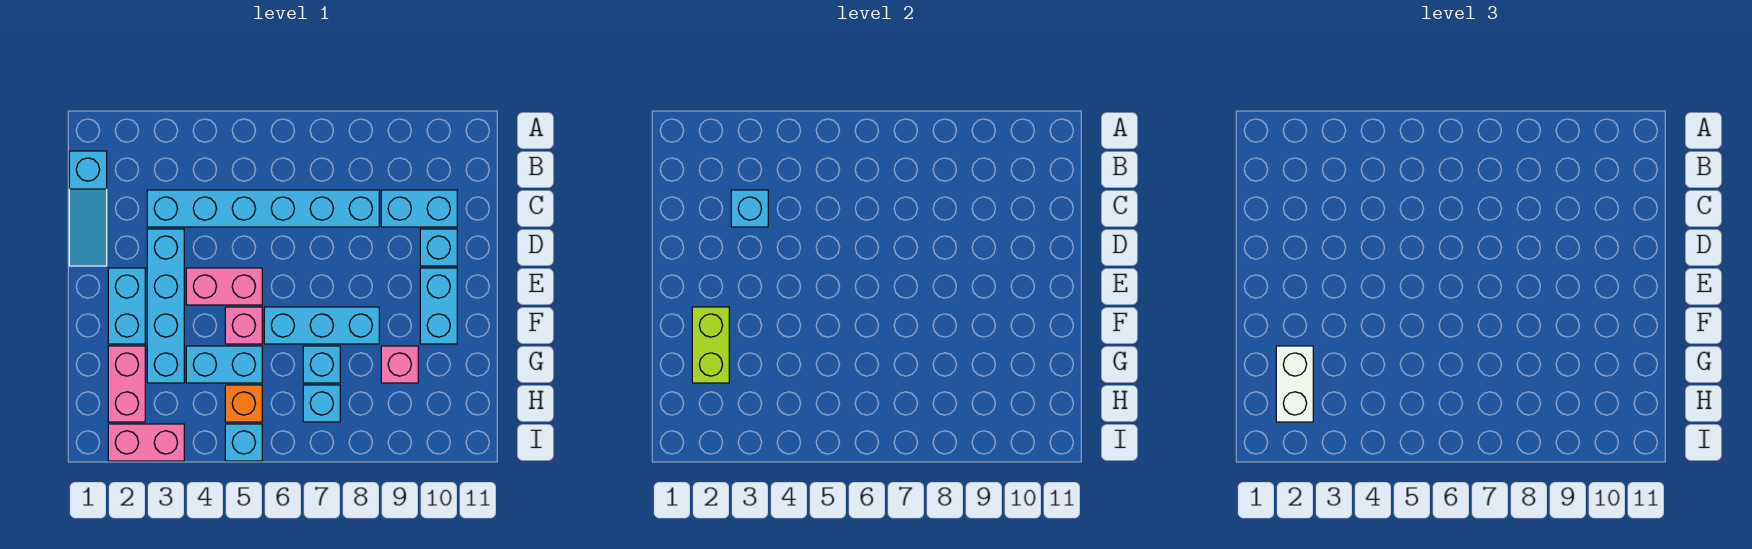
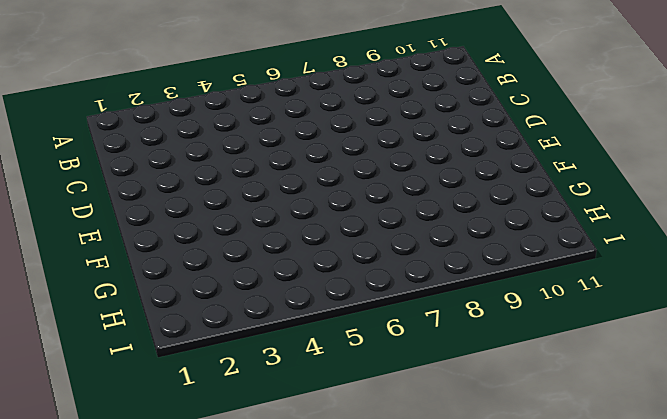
none -> cyan slope B1:D1 level 1 top B
none -> cyan brick C3:C8 level 1
none -> cyan brick C9:C10 level 1

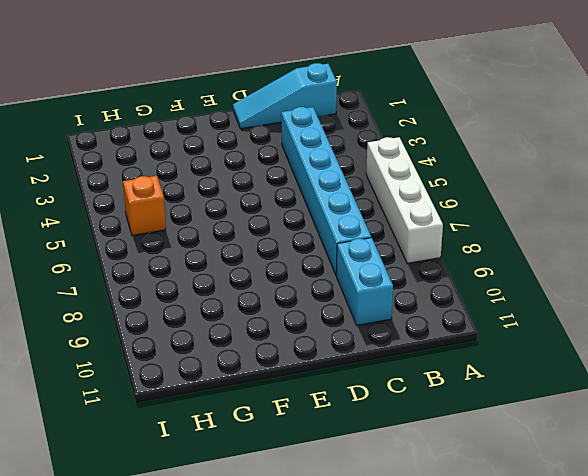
white brick A5:A8 level 1 -> none
none -> cyan brick D3:G3 level 1
none -> cyan brick D10 level 1
none -> cyan brick E2:F2 level 1

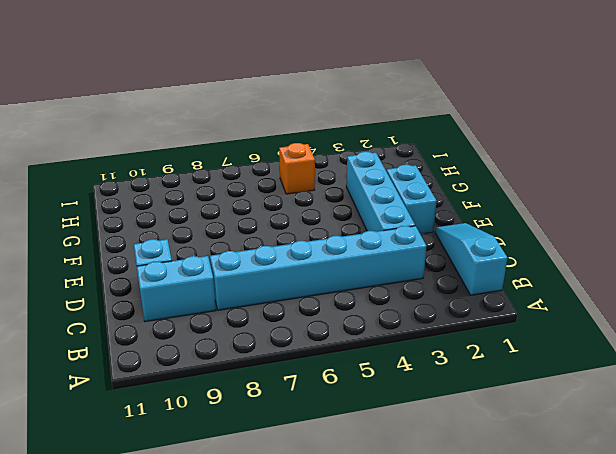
none -> pink brick E4:E5 level 1
none -> cyan brick E10:F10 level 1
none -> pink brick F5 level 1

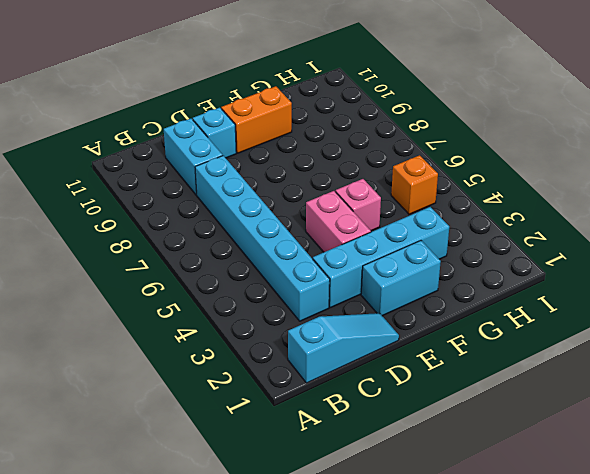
orange brick E10:F10 level 1 -> cyan brick E10:F10 level 1
none -> cyan brick F6:F8 level 1
none -> pink brick G2:H2 level 1
none -> cyan brick G4:G5 level 1

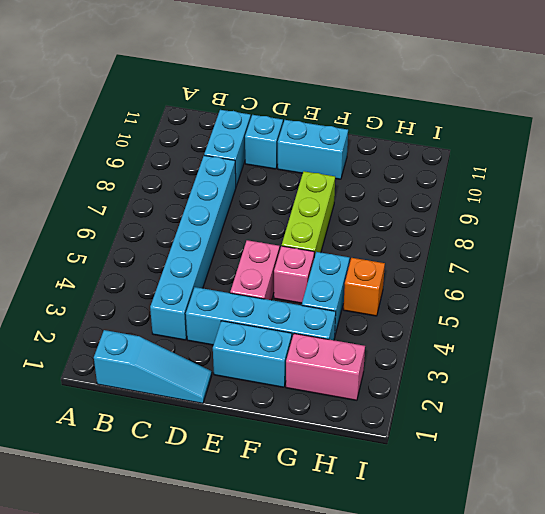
lime brick F6:F8 level 1 -> cyan brick F6:F8 level 1
none -> cyan brick G7 level 1
none -> pink brick G9 level 1
none -> cyan brick H7 level 1

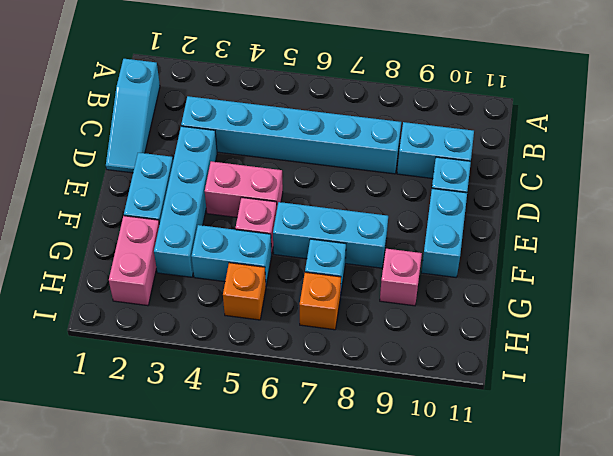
orange brick H7 level 1 -> cyan brick H7 level 1
none -> pink brick I2:I3 level 1
none -> cyan brick I5 level 1
none -> cyan brick C3 level 2

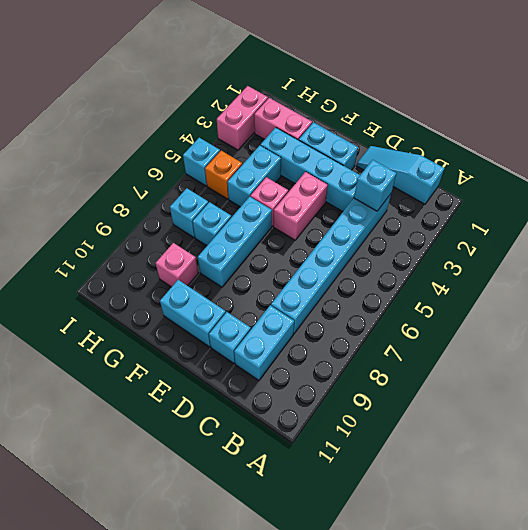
none -> lime brick F2:G2 level 2
none -> white brick G2:H2 level 3

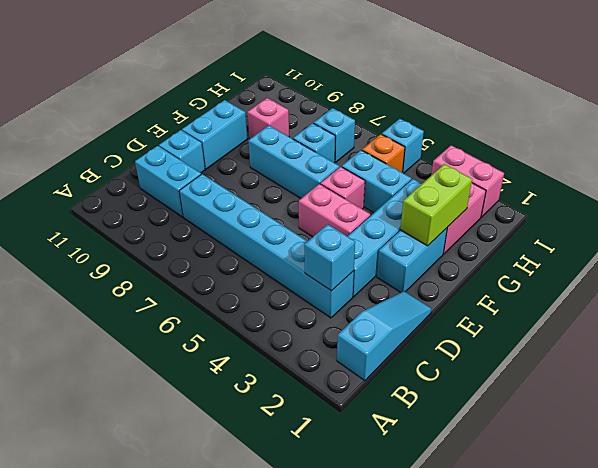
none -> white brick G2:H2 level 3

